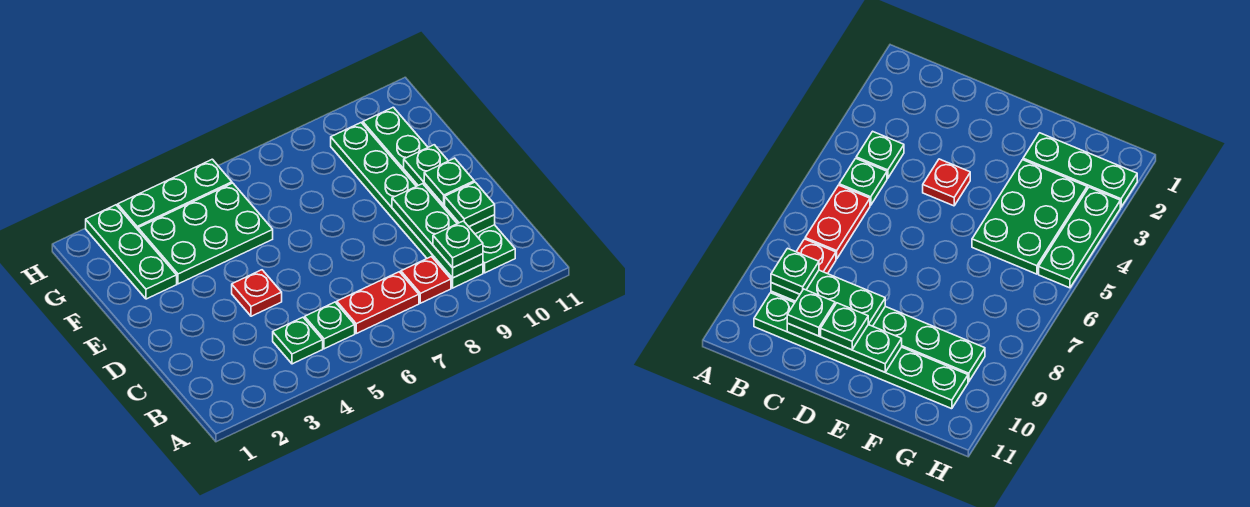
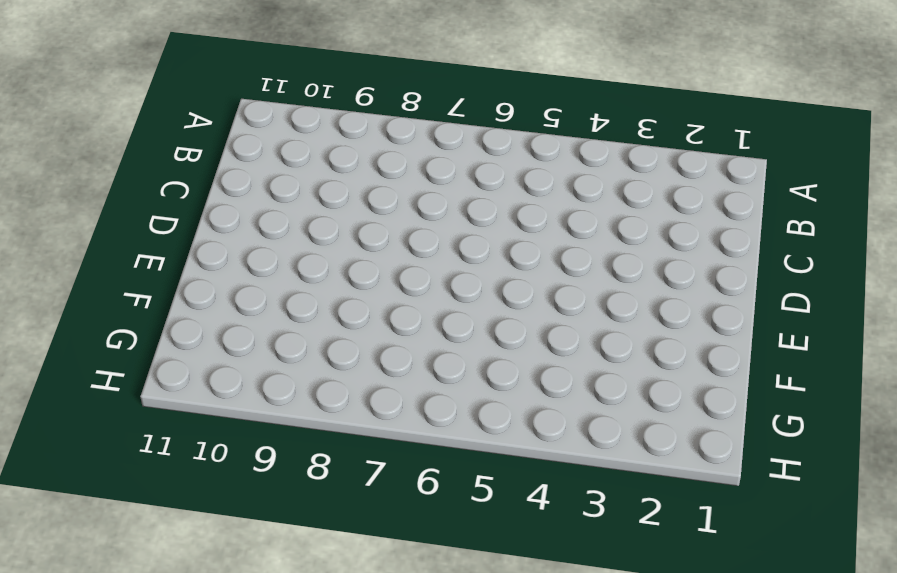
none -> green plate B4 level 1
none -> green plate B5 level 1
none -> red plate B6:B7 level 1

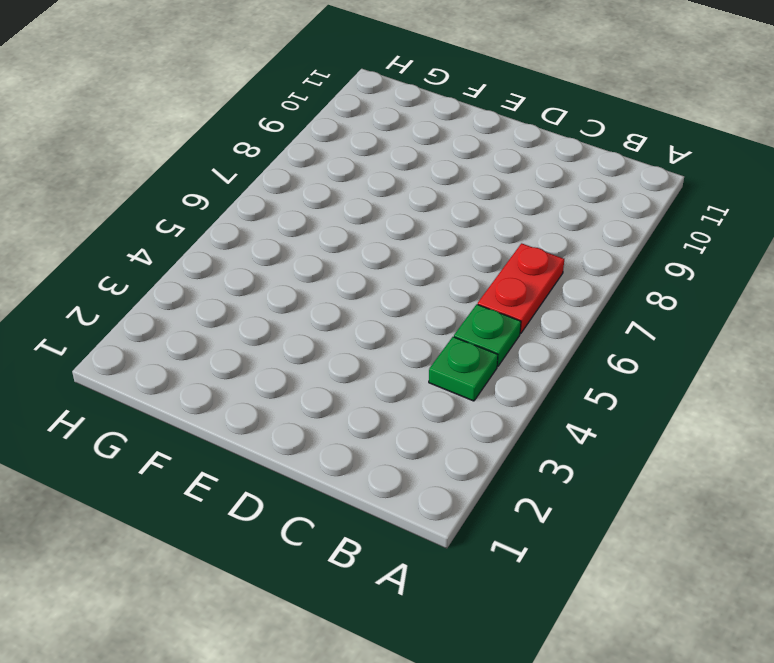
none -> red plate B8 level 1
none -> green plate B9:G9 level 1
none -> green plate B10:G10 level 1

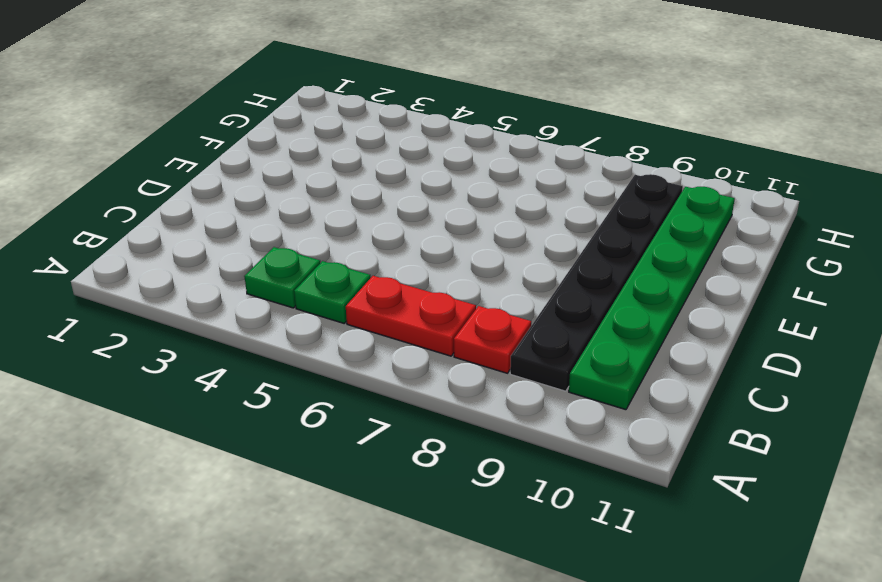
black plate B9:G9 level 1 -> green plate B9:G9 level 1
none -> red plate D4 level 1
none -> green plate F2:H2 level 1
none -> green plate F3:G5 level 1

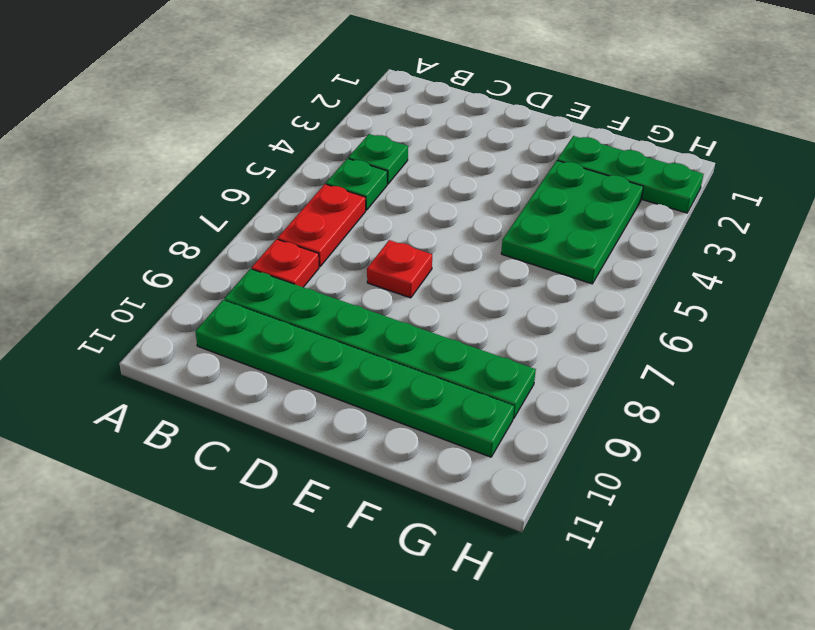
red plate D7 level 1 -> red plate D4 level 1
none -> green plate H3:H5 level 1
none -> green plate B9:D9 level 2
none -> green plate C10:E10 level 2

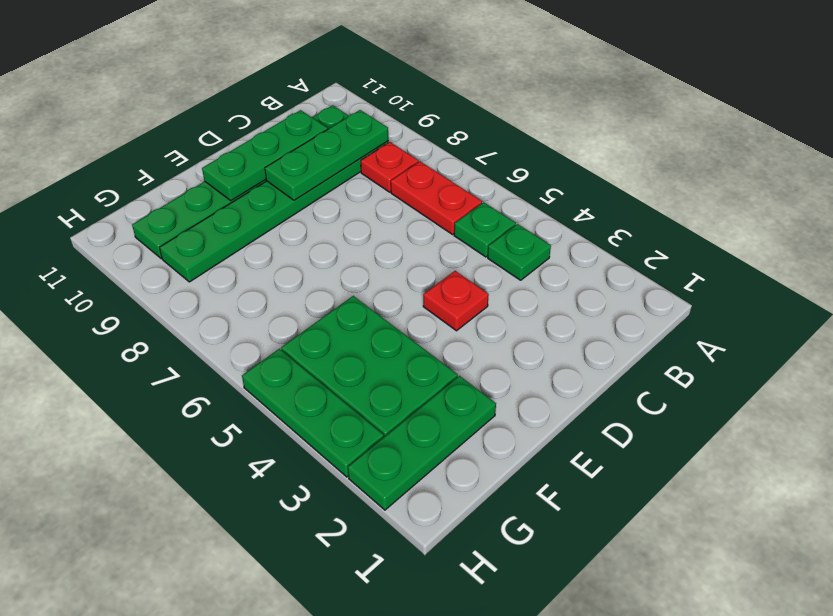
none -> green plate B9 level 3
none -> green plate C10 level 3
none -> green plate D10 level 3

